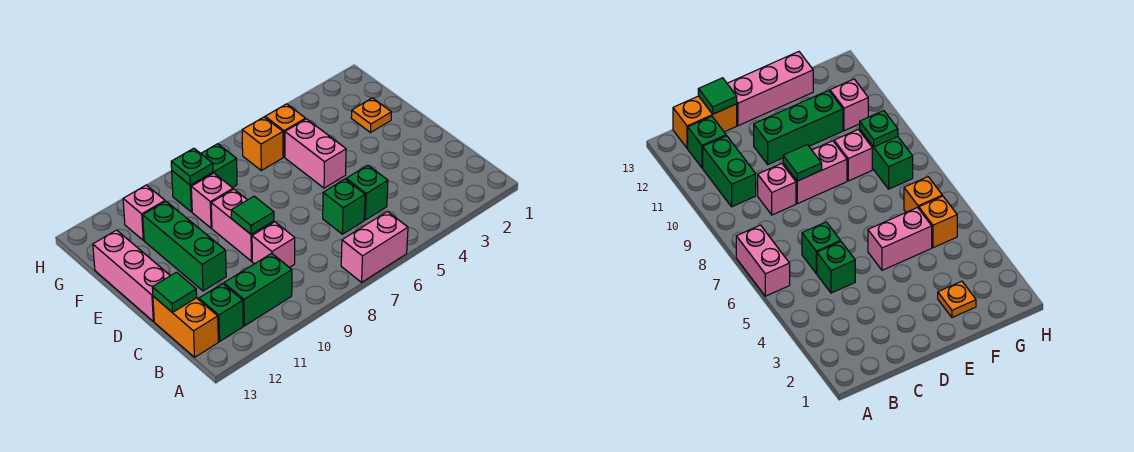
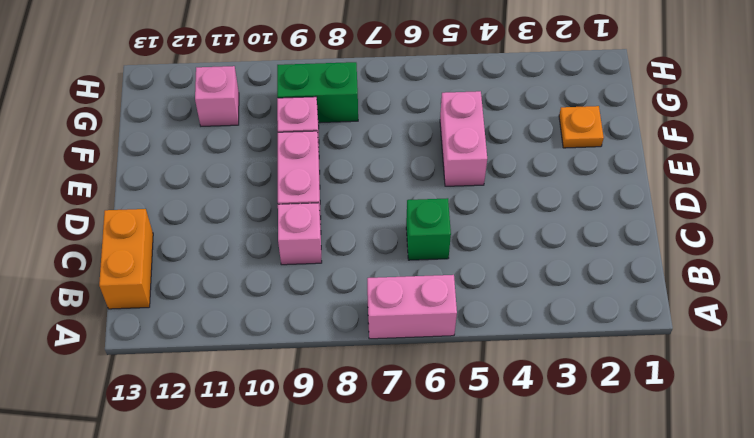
none -> green brick B10:B11 level 1
none -> green brick B12 level 1
none -> green brick C5 level 1

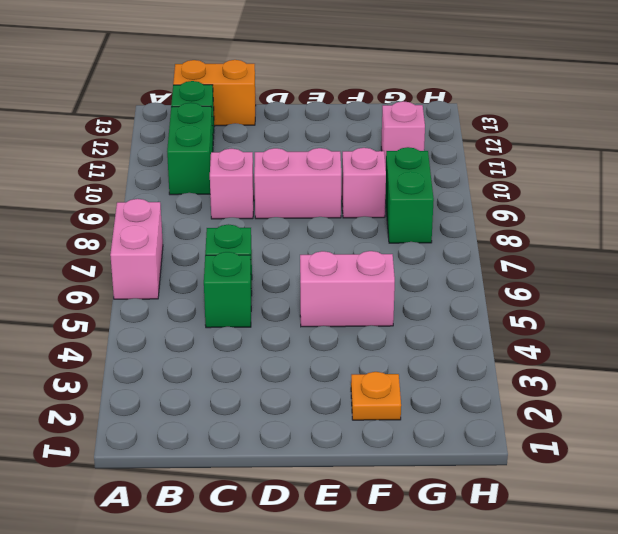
none -> green brick D11:F11 level 1
none -> pink brick D13:F13 level 1
none -> orange brick G5 level 1

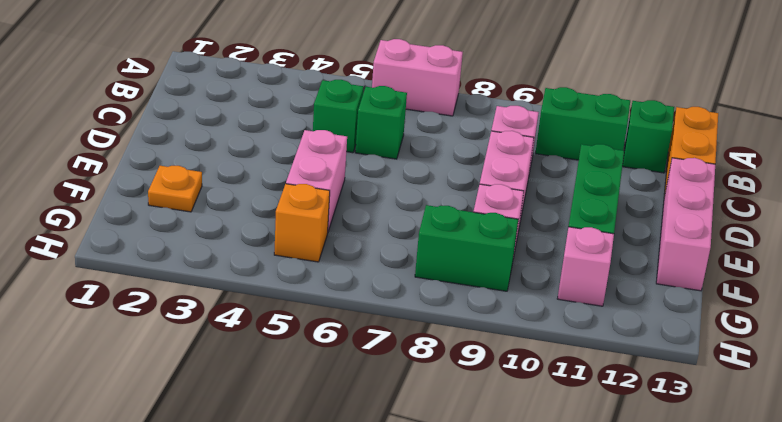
none -> orange brick G6 level 1
none -> green tile C13 level 2
none -> green tile D9 level 2

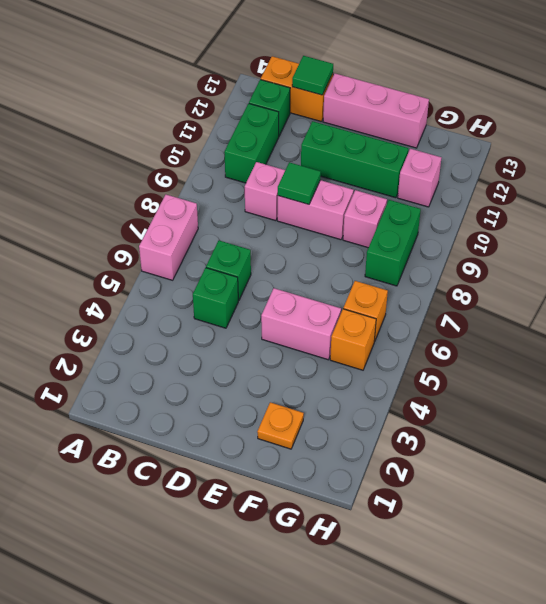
none -> green plate G9 level 2

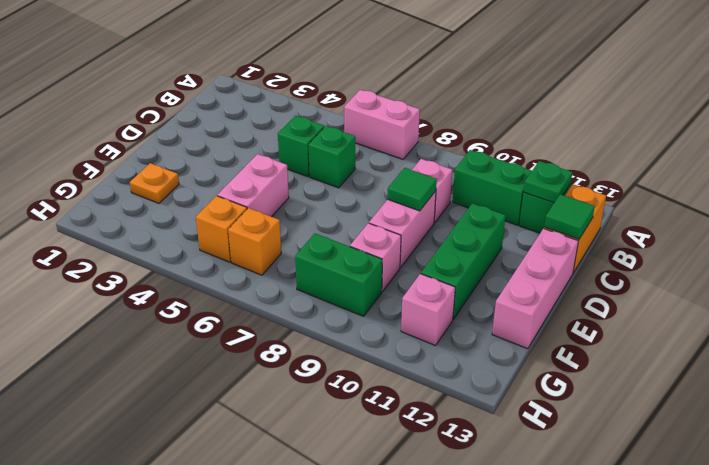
green plate B12 level 2 -> green plate G9 level 2

